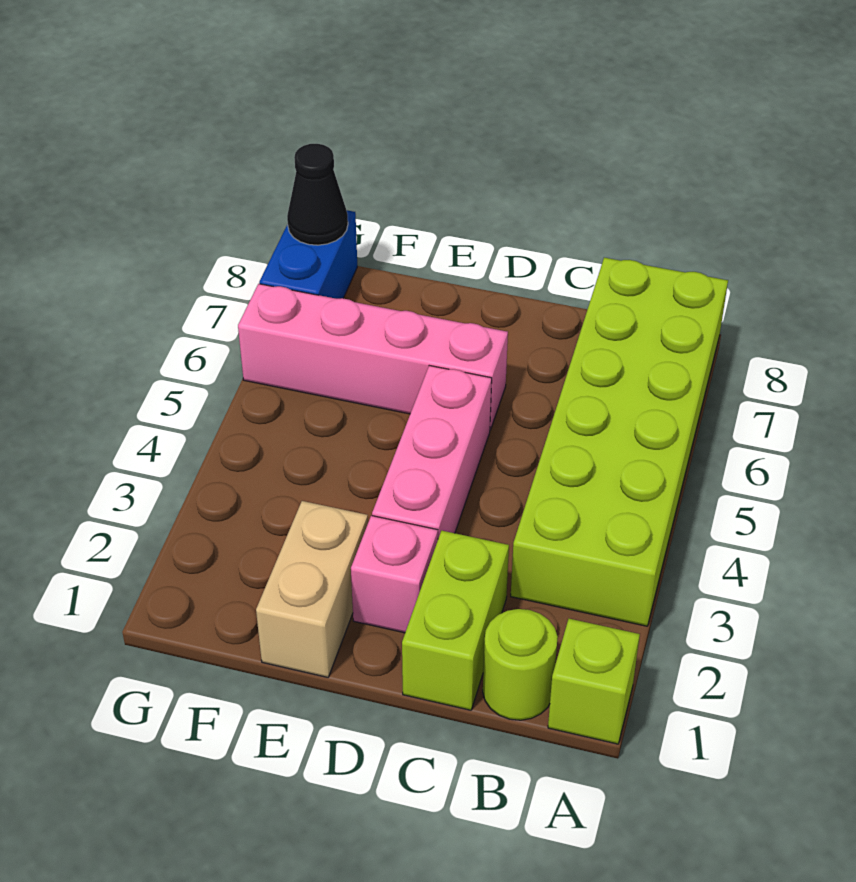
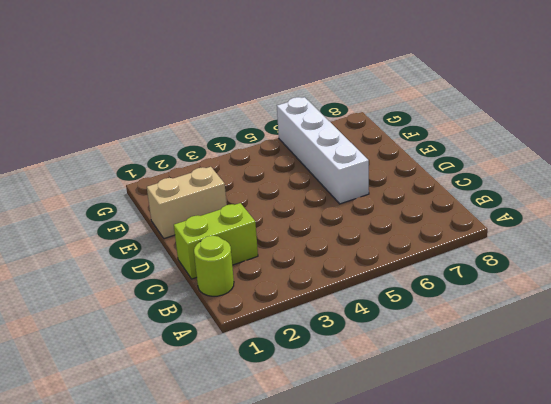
white brick D6:G6 level 1 -> pink brick D6:G6 level 1
none -> lime brick A1 level 1
none -> lime brick A3:B8 level 1

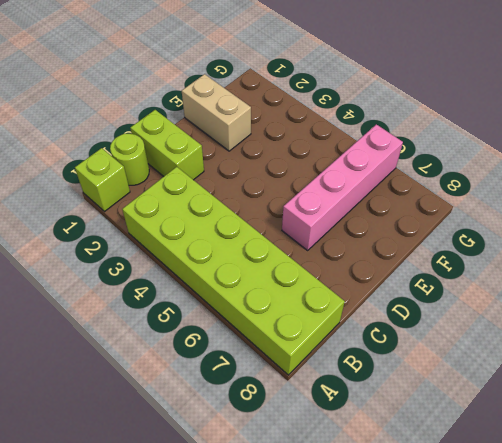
none -> pink brick D2 level 1
none -> pink brick D3:D5 level 1

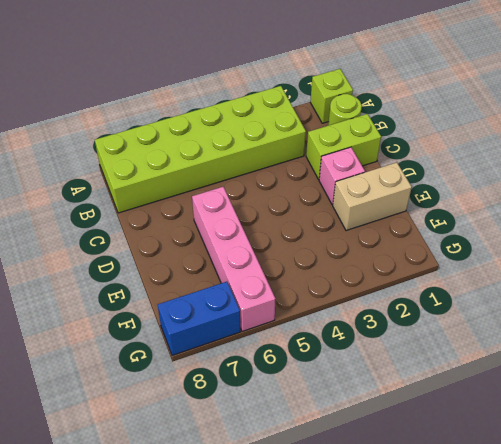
none -> pink brick D3:D5 level 1
none -> black cone G8 level 2

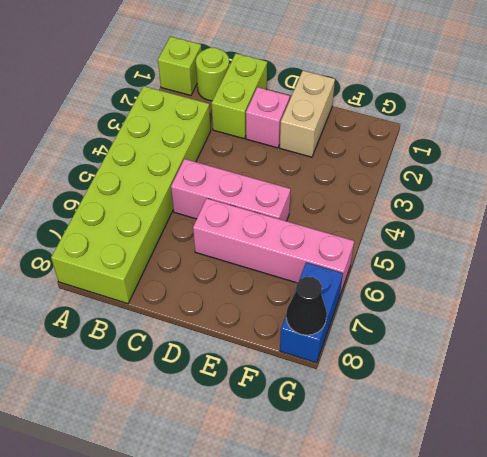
pink brick C5:E5 level 1 -> pink brick D3:D5 level 1

